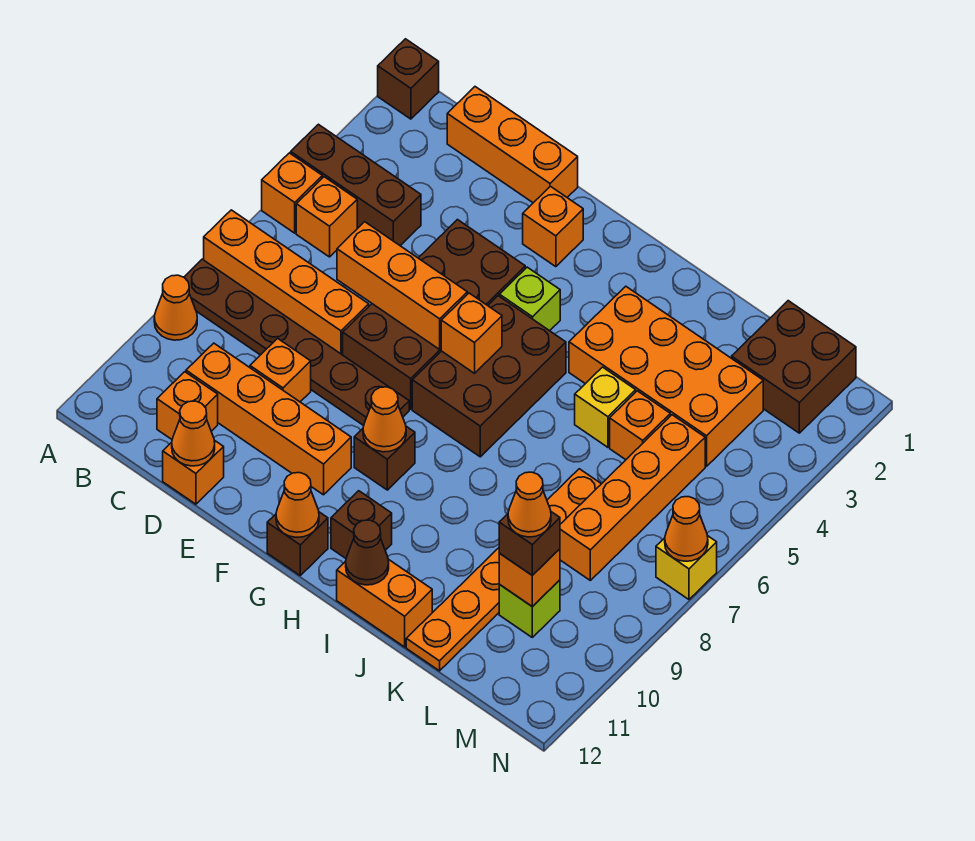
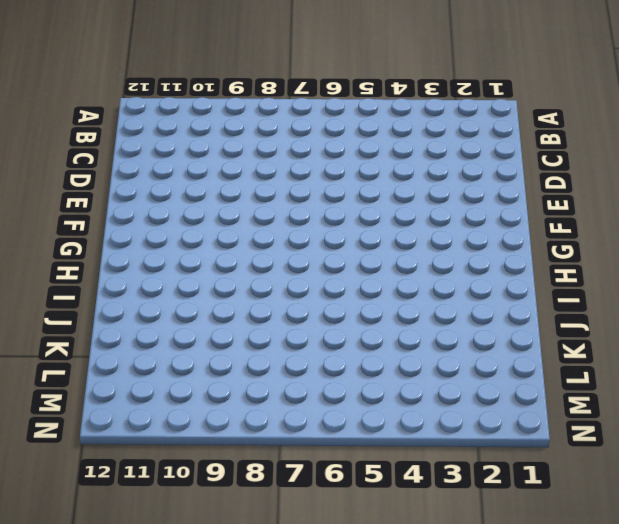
none -> brown brick A1 level 1
none -> brown brick A4:C4 level 1
none -> orange brick A5 level 1
none -> orange brick A7:D7 level 1

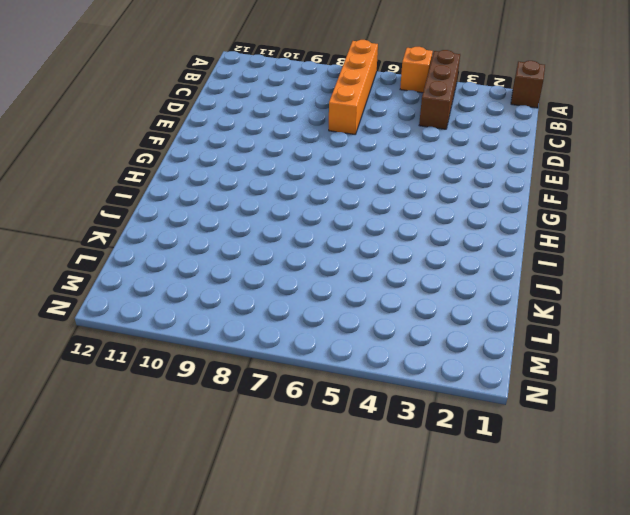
none -> brown plate A8:F8 level 1
none -> orange cone A9 level 1
none -> orange brick B5 level 1
none -> orange brick C1:E1 level 1

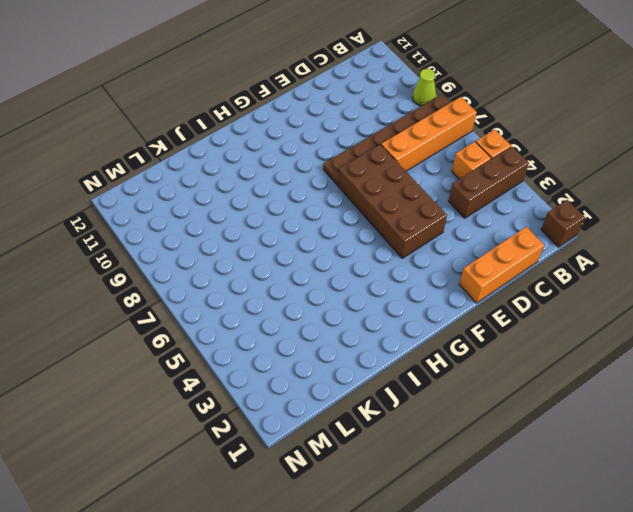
lime cone A9 level 1 -> orange cone A9 level 1
none -> orange brick C10:F10 level 1
none -> orange brick C11 level 1
none -> orange brick D9 level 1
none -> orange brick D12 level 1

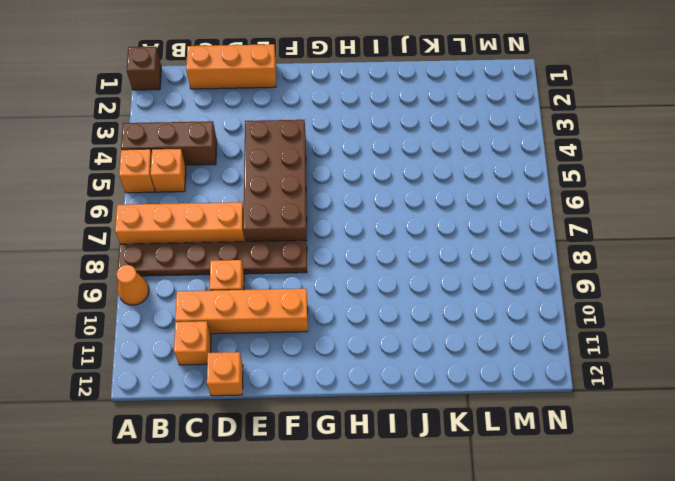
none -> orange brick F2 level 1
none -> lime brick G4 level 1
none -> brown brick G5:H7 level 1
none -> brown brick G9 level 1

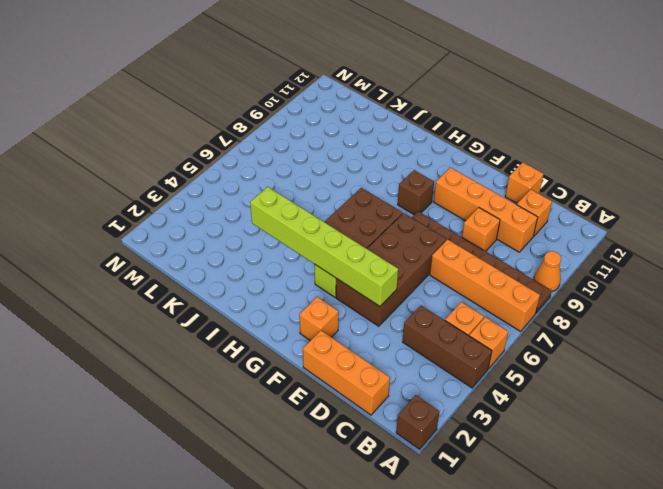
lime brick E4:J4 level 2 -> none
none -> brown brick G12 level 1
none -> brown brick H11 level 1
none -> orange brick I3:L4 level 1
none -> orange brick I12:J12 level 1

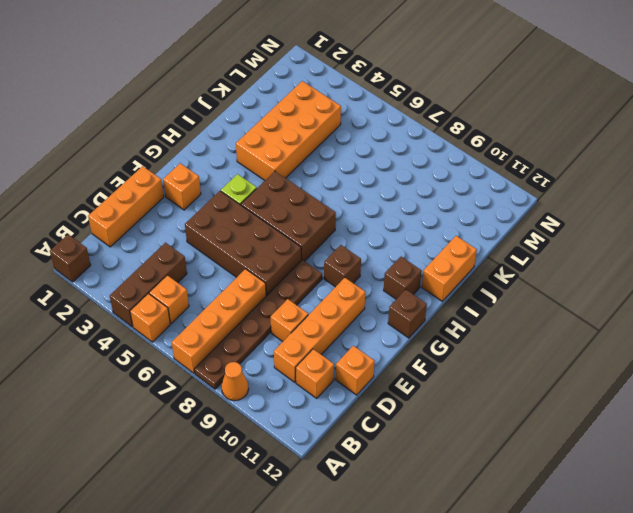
none -> yellow brick J5 level 1
none -> orange brick K5 level 1
none -> orange plate K7:K12 level 1
none -> brown brick L1:M2 level 1

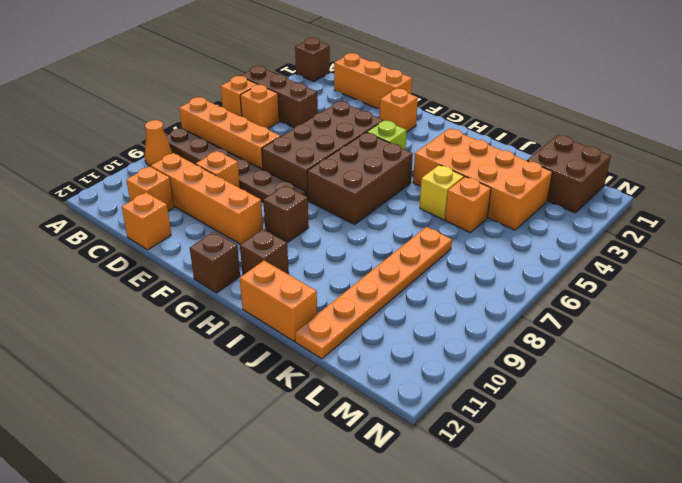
none -> orange brick L5:L8 level 1
none -> lime brick L10 level 1
none -> yellow brick N7 level 1
none -> orange brick D6:F6 level 2

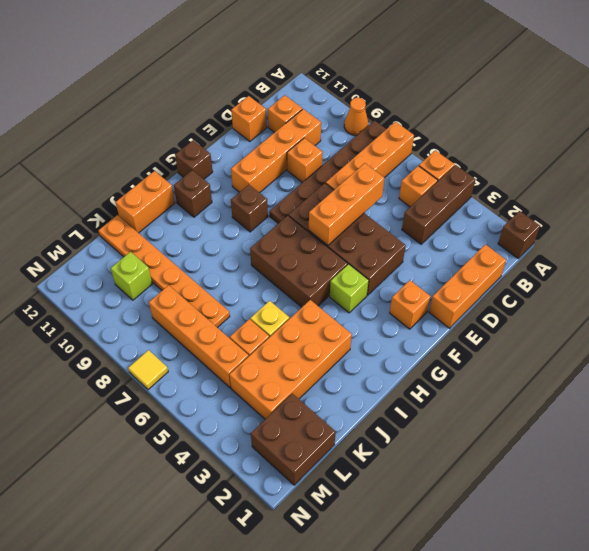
yellow tile N7 level 1 -> yellow brick N7 level 1
none -> orange cone D12 level 2
none -> orange brick G6 level 2
none -> orange cone G9 level 2
none -> orange cone G12 level 2

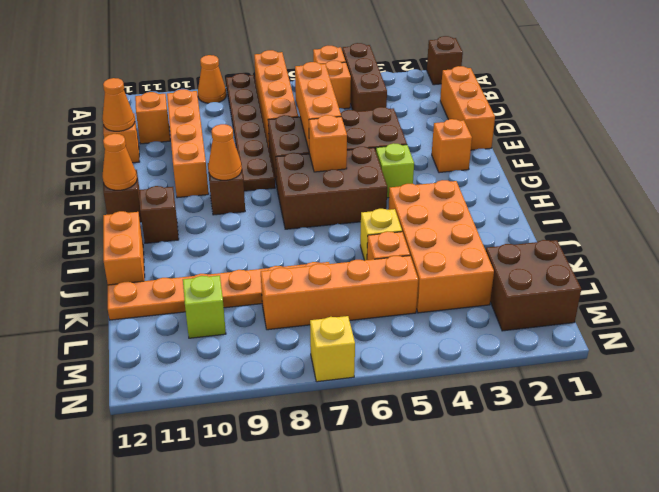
none -> orange brick D9 level 1
none -> brown cone I12 level 2
none -> orange brick L10 level 2
none -> orange cone N7 level 2

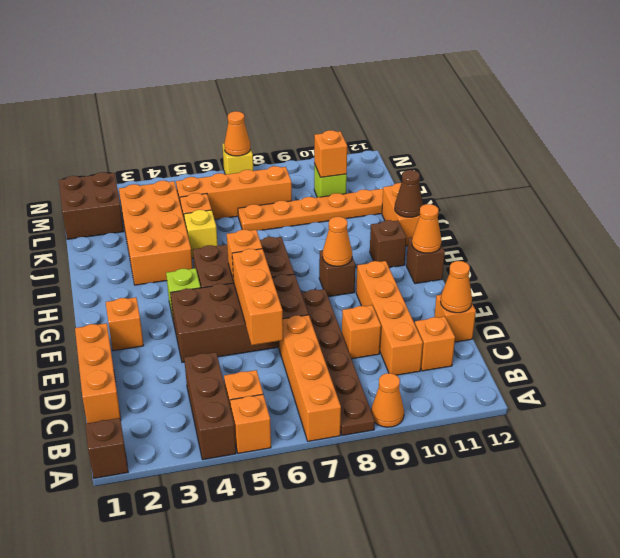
none -> brown brick L10 level 3
none -> orange cone L10 level 4

